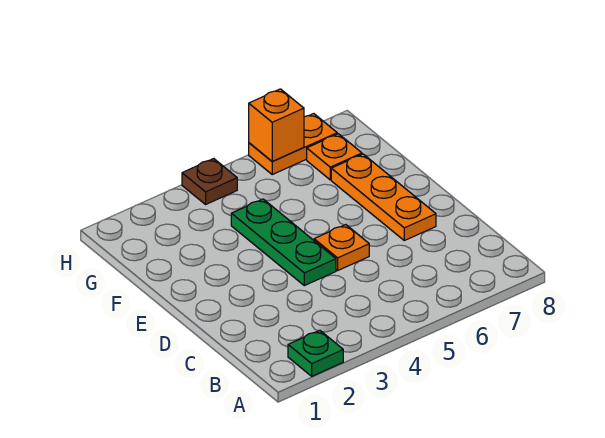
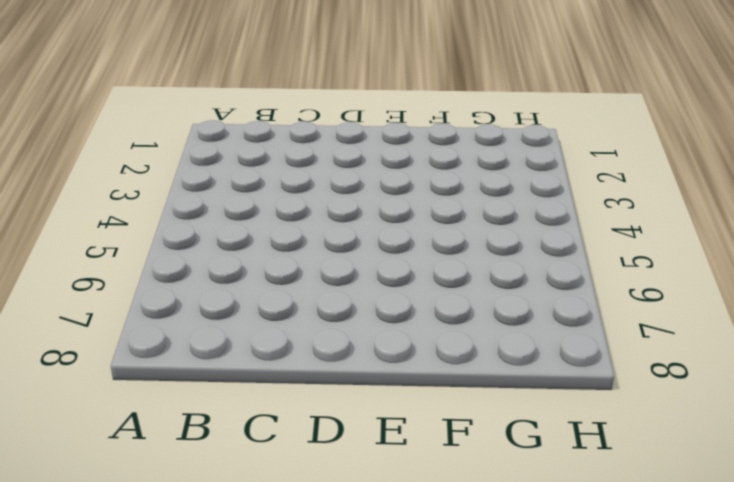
none -> green plate A2 level 1
none -> green plate D4:F4 level 1

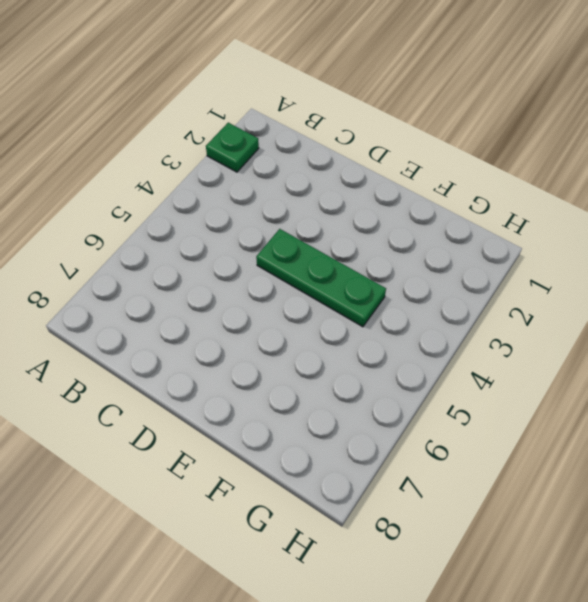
none -> orange plate D5 level 1
none -> orange plate D7:F7 level 1

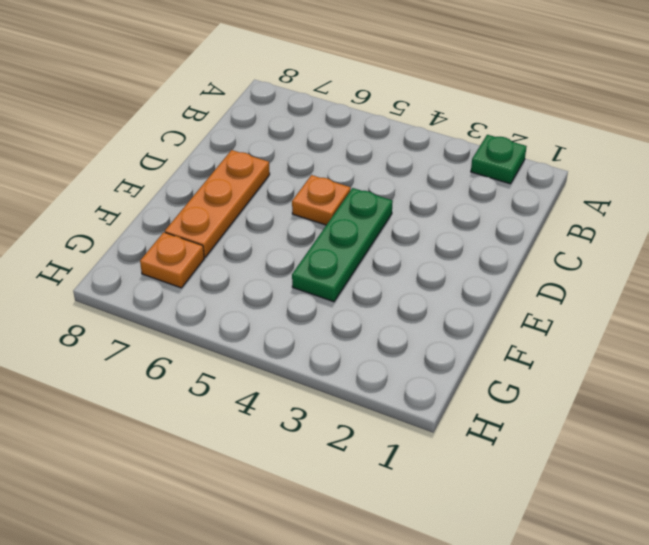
none -> brown plate H4 level 1
none -> orange plate H6:H7 level 1

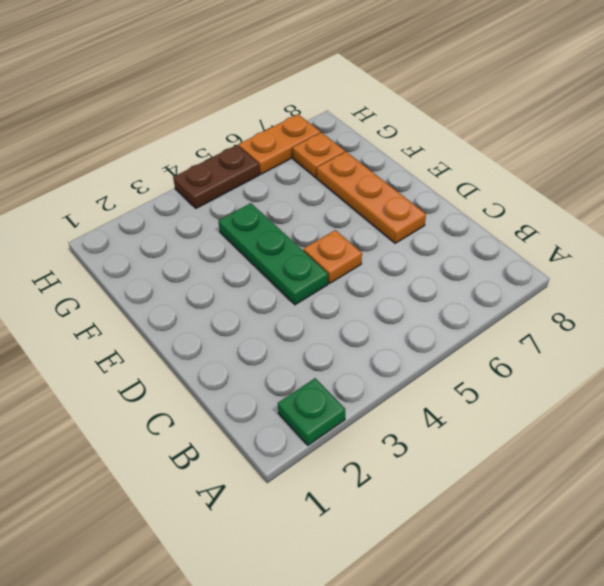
brown plate H4:H5 level 1 -> brown plate H4 level 1
none -> orange brick H6 level 2

